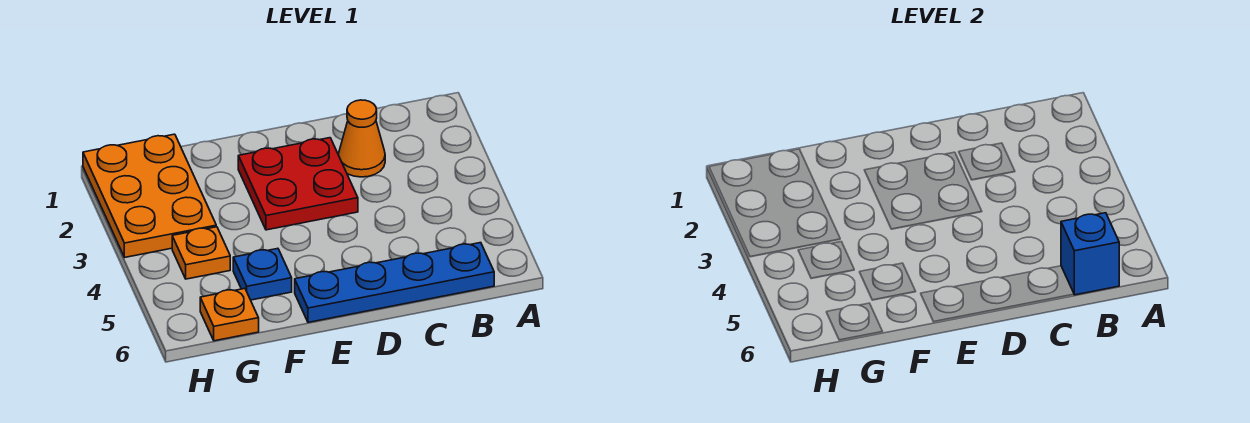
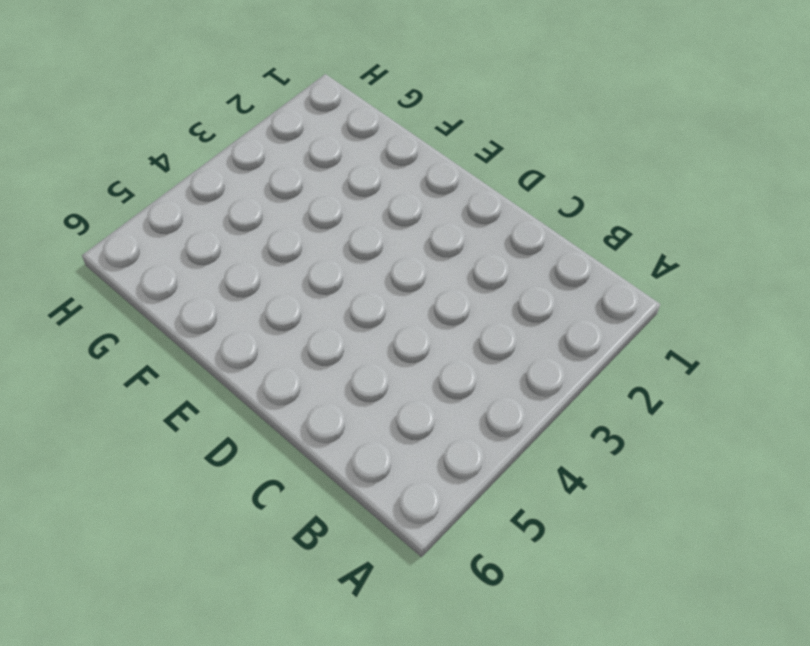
none -> blue plate B6:E6 level 1
none -> orange cone C2 level 1

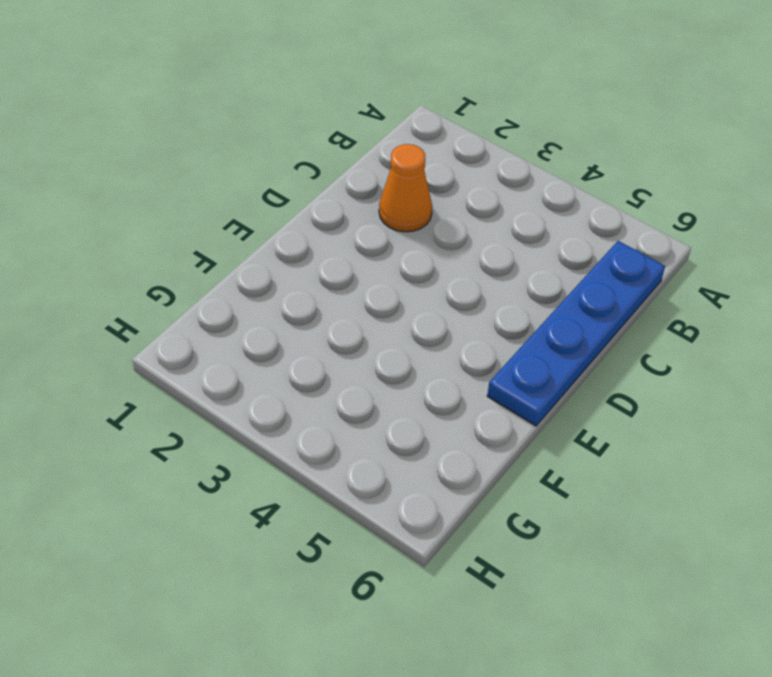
none -> red plate D2:E3 level 1
none -> blue plate F5 level 1

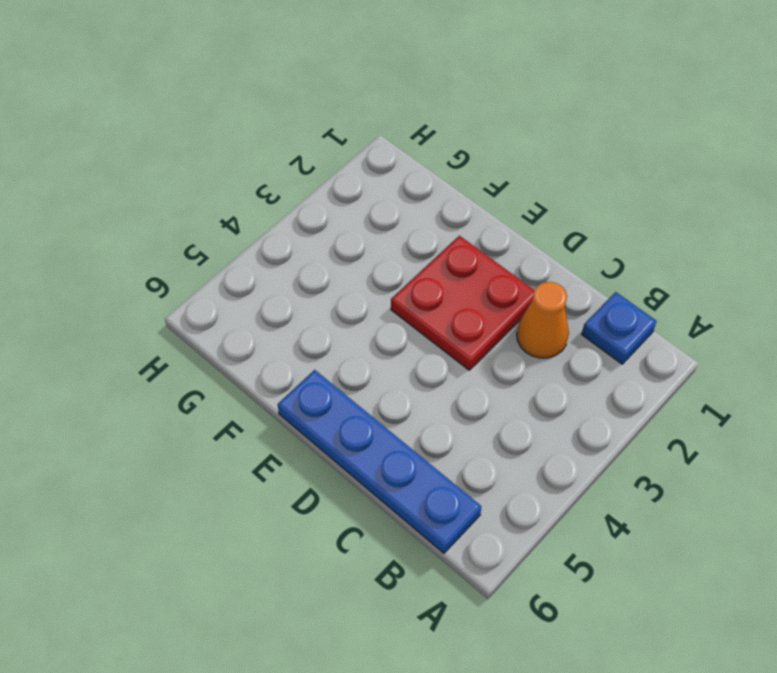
blue plate B1 level 1 -> blue plate F5 level 1
none -> orange plate G1:H3 level 1
none -> orange plate G4 level 1

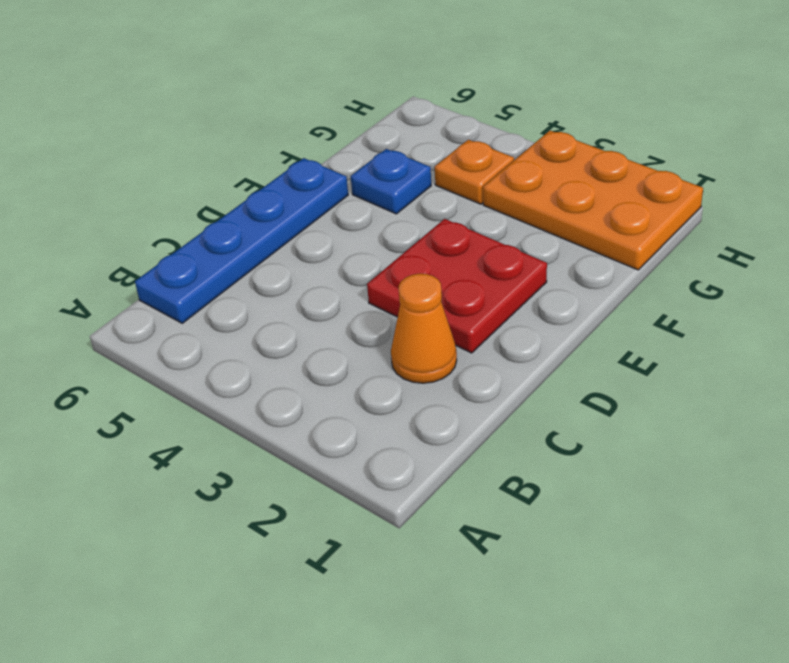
none -> orange plate G6 level 1
none -> blue brick B6 level 2

